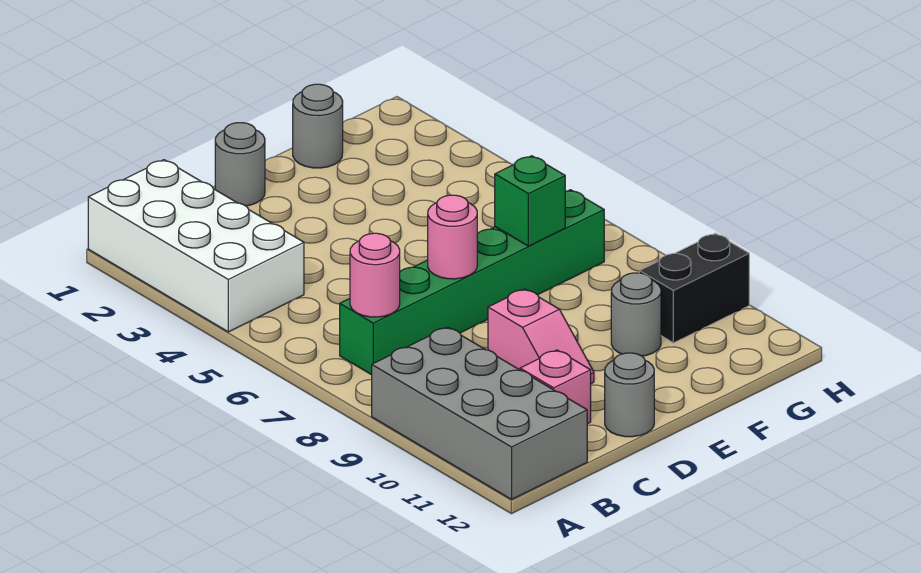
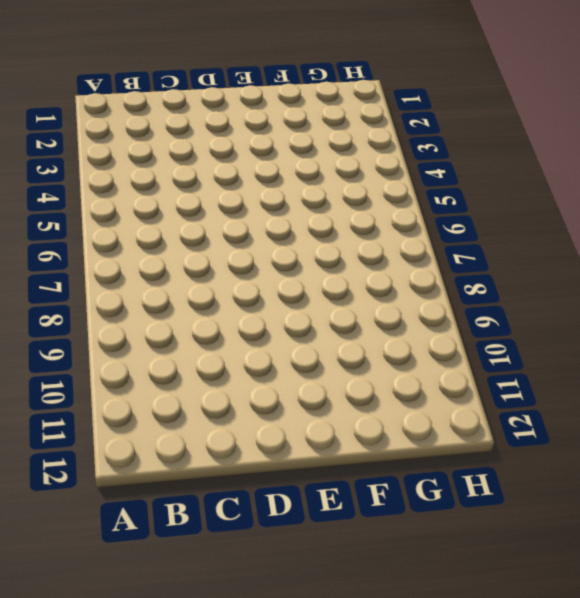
none -> white brick A1:B4 level 1
none -> grey brick A9:B12 level 1
none -> green brick B7:G7 level 1

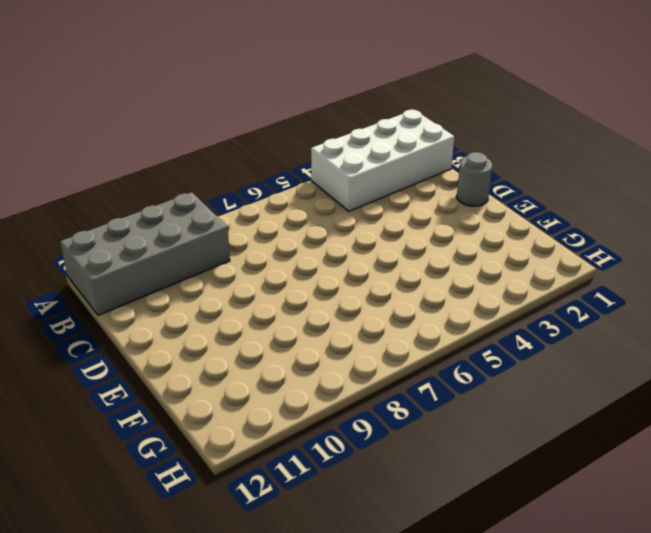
none -> green brick B7:G7 level 1
none -> pink brick C11 level 1
none -> pink slope D9:D10 level 1 top 9

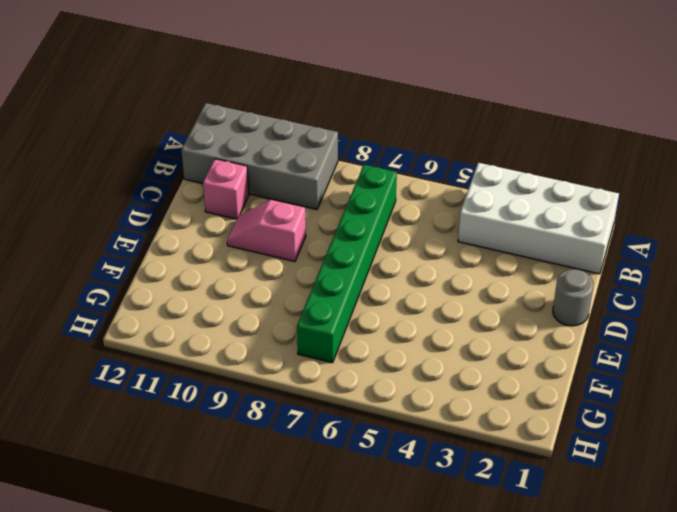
none -> grey round brick D12 level 1
none -> grey round brick F1 level 1
none -> grey round brick F10 level 1

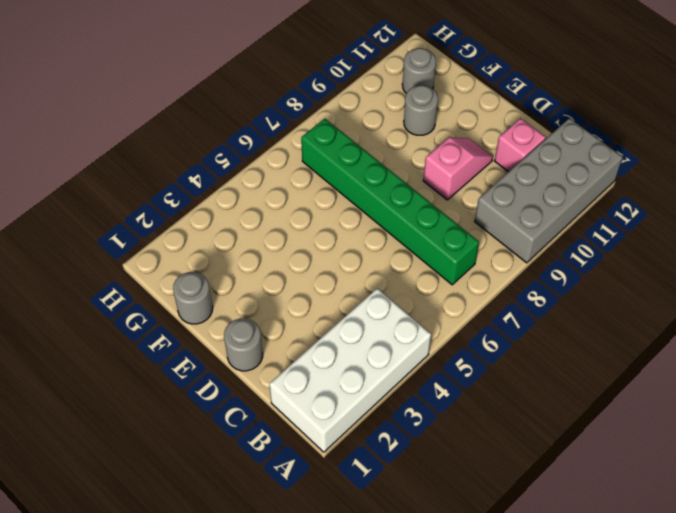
grey round brick G11 level 1 -> grey round brick D12 level 1
none -> black brick G10:H10 level 1
none -> pink round brick B7 level 2
none -> pink round brick D7 level 2

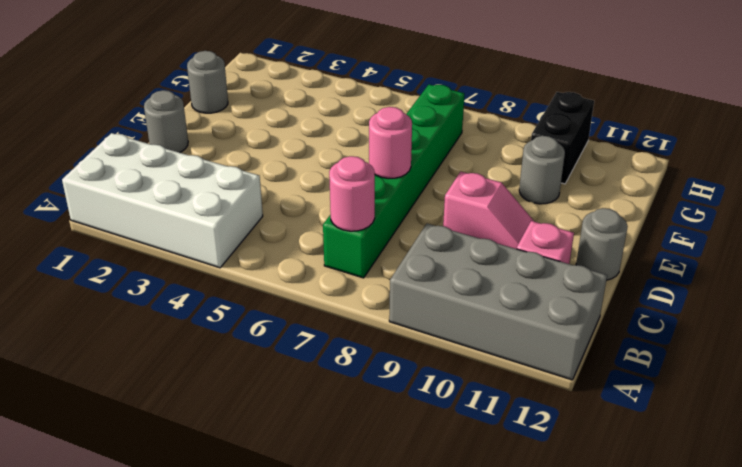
none -> green brick F7 level 2

